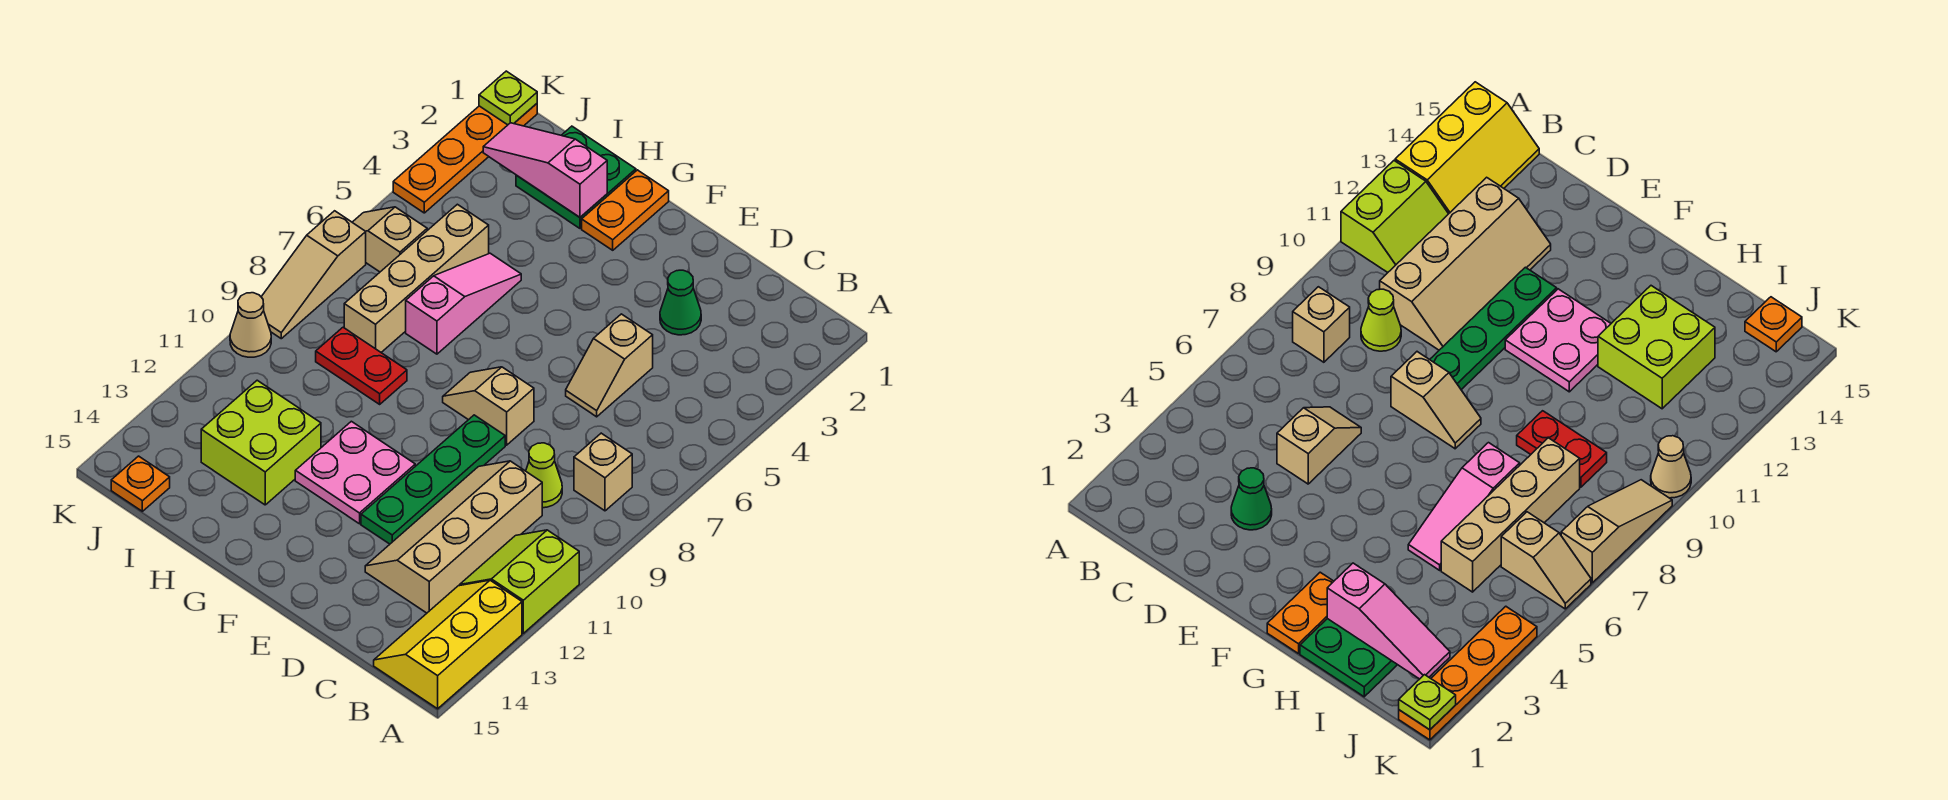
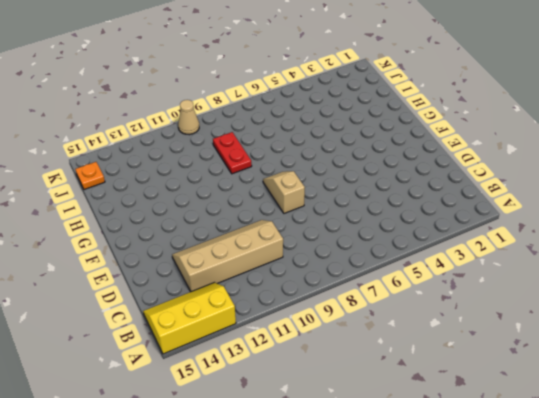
none -> lime slope A11:B12 level 1 top A
none -> tan brick B8 level 1
none -> lime cone C9 level 1

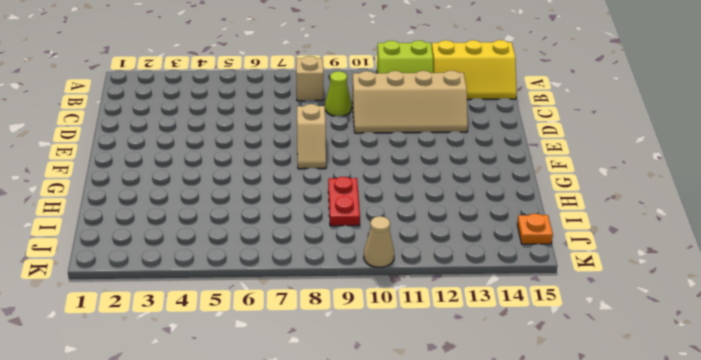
none -> green cone D3 level 1
none -> tan slope D5:D6 level 1 top 5
none -> green plate E9:E12 level 1

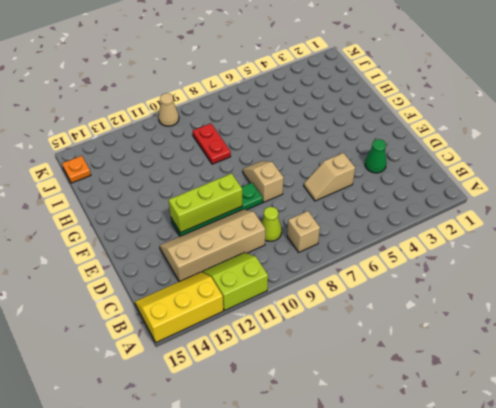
lime brick E10:E12 level 2 -> none
none -> pink plate F11:G12 level 1
none -> orange plate G1:G2 level 1
none -> green plate H1:I2 level 1

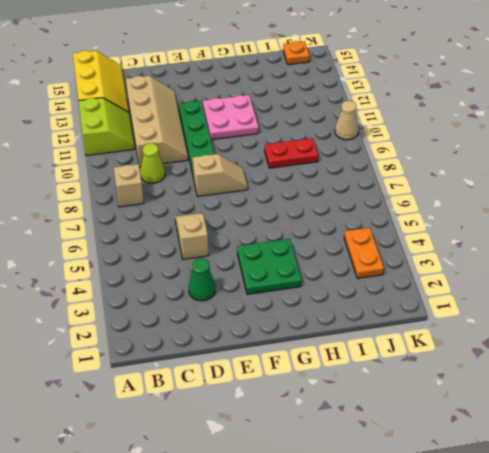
green plate F3:G4 level 1 -> green plate H1:I2 level 1
orange plate J3:J4 level 1 -> orange plate G1:G2 level 1
none -> pink slope H5:H7 level 1 top 7
none -> lime brick H12:I13 level 1
none -> tan brick I5:I8 level 1

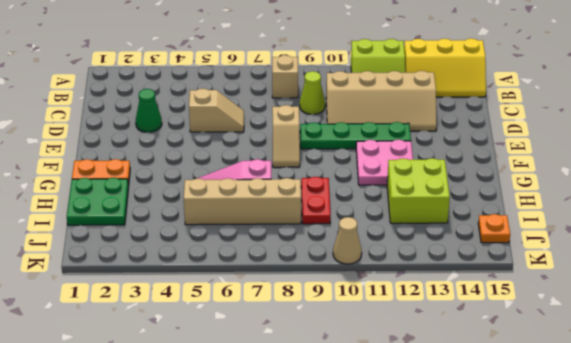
none -> tan slope J6:K6 level 1 top J
none -> orange plate K1:K4 level 1
none -> tan slope K7:K9 level 1 top 7

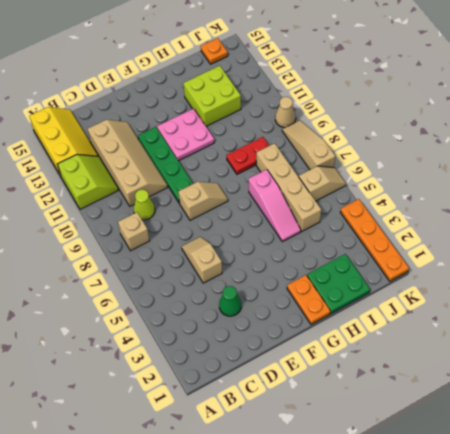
none -> pink slope H2:J2 level 2 top H
none -> lime plate K1 level 2

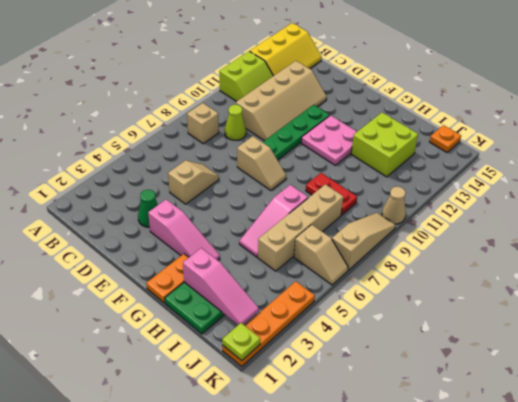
pink slope E3:G3 level 1 top E -> none

